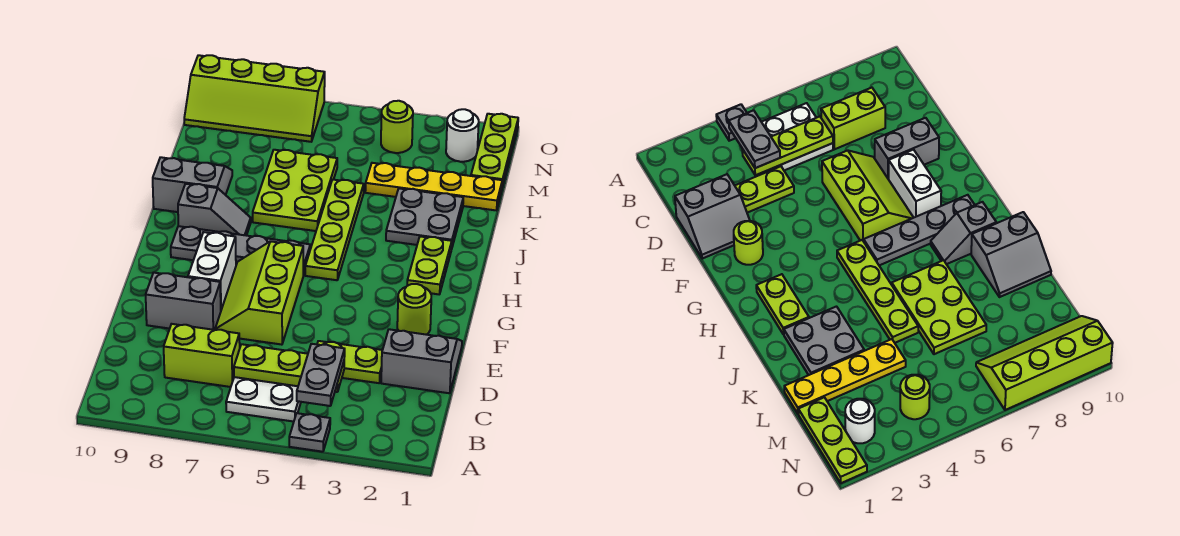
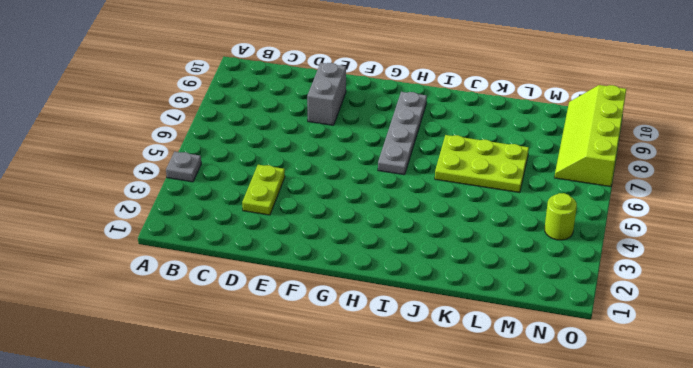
none -> white plate B5:C6 level 1
none -> lime brick C7:C8 level 1
none -> grey slope D1:E2 level 1 top D

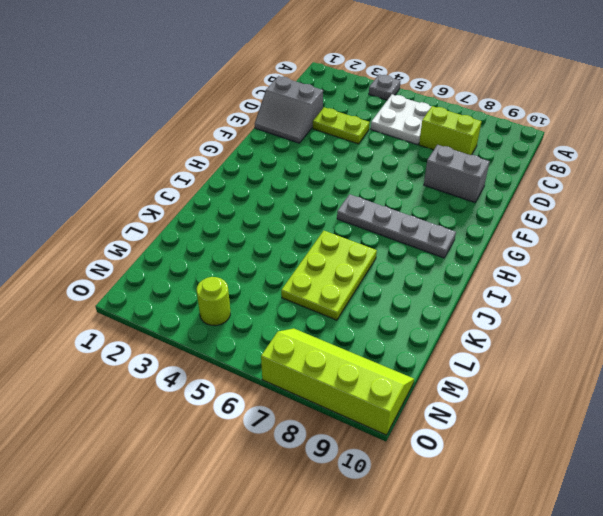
none -> lime slope E6:G7 level 1 top 6
none -> lime round brick F2 level 1
none -> white brick F8:G8 level 1

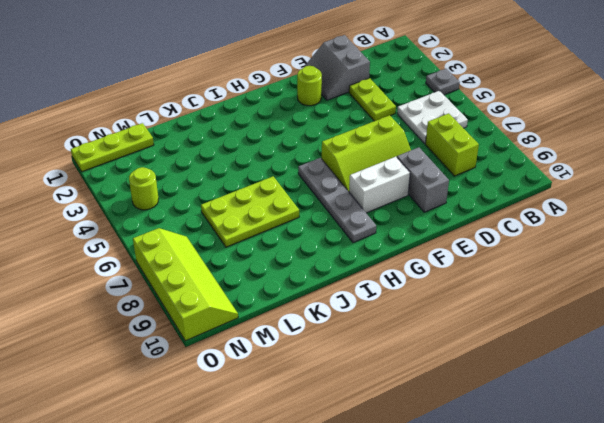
none -> lime plate H2:I2 level 1
none -> lime plate H5:K5 level 1
none -> grey slope I8:I9 level 1 top 9

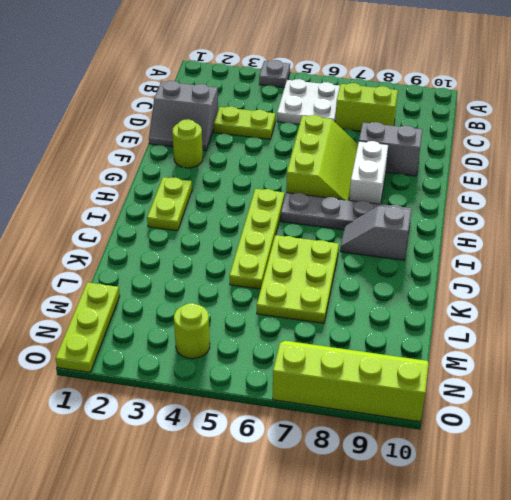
none -> grey plate J2:K3 level 1
none -> grey slope J9:K10 level 1 top J
none -> yellow plate L1:L4 level 1

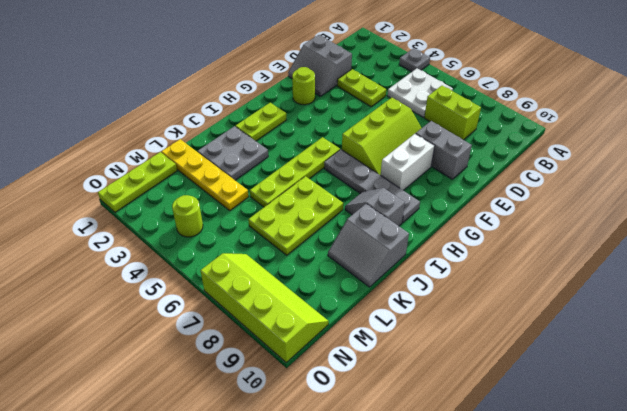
none -> white round brick N2 level 1
none -> lime plate C4:C6 level 2
none -> grey plate B4:C4 level 3

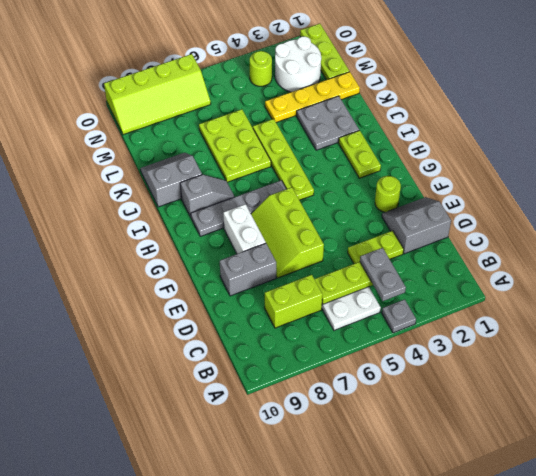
white round brick M2:N3 level 1 -> white round brick N2 level 1

